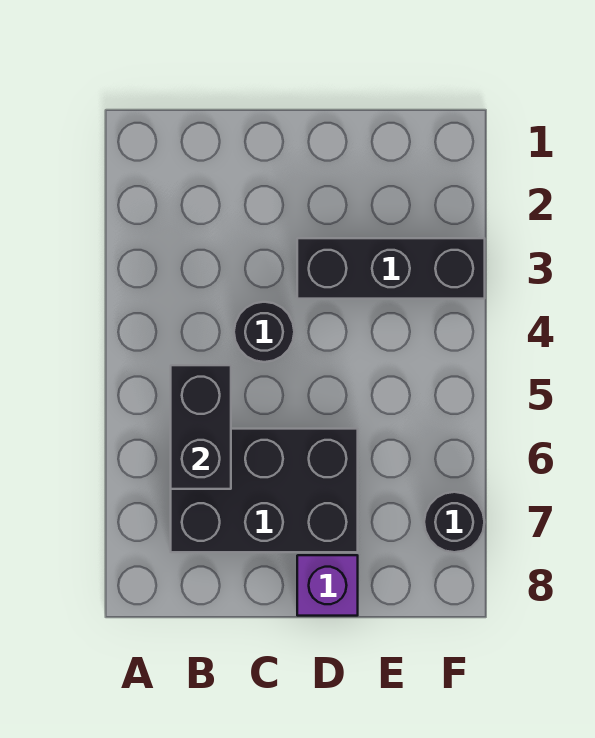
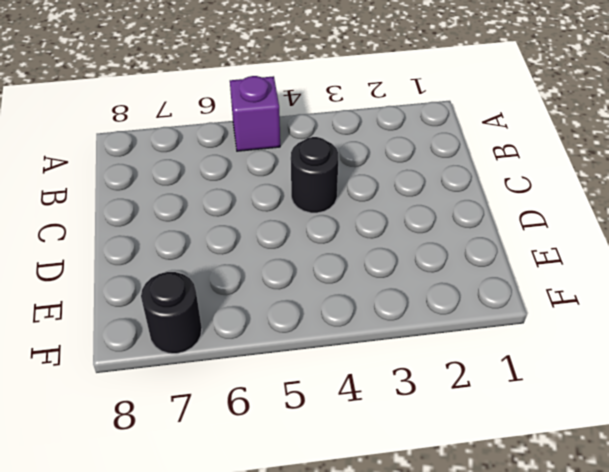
purple brick A5 level 1 -> purple brick D8 level 1
none -> black brick B6:D7 level 1
none -> black brick D3:F3 level 1

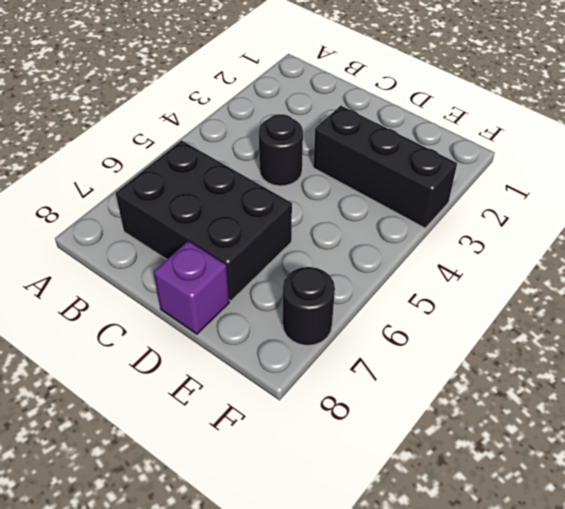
none -> black brick B5:B6 level 2

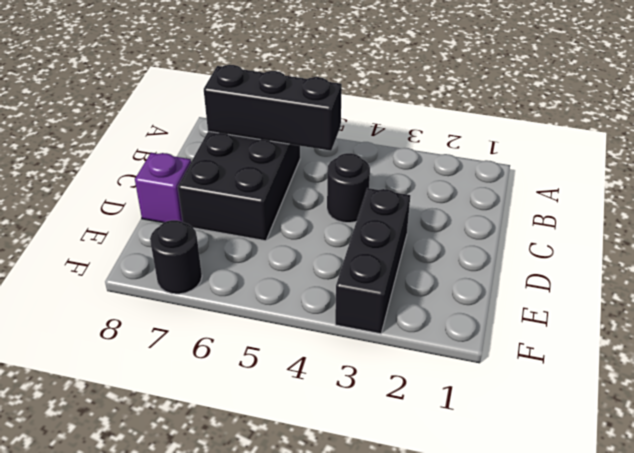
black brick B5:B7 level 2 -> black brick B5:B6 level 2

